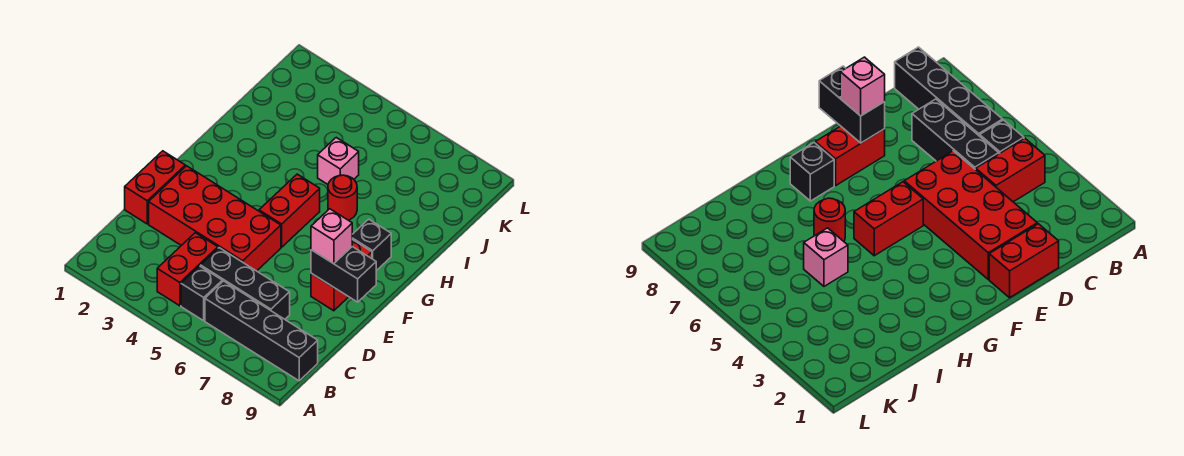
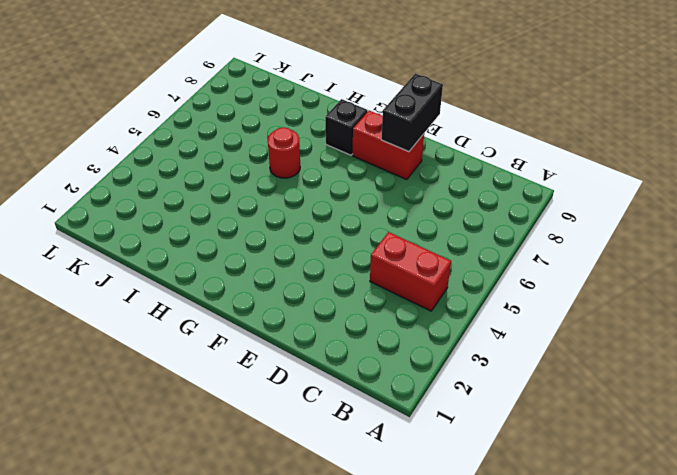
none -> black brick B5 level 1
none -> black brick B6:B9 level 1
none -> black brick C5:C7 level 1

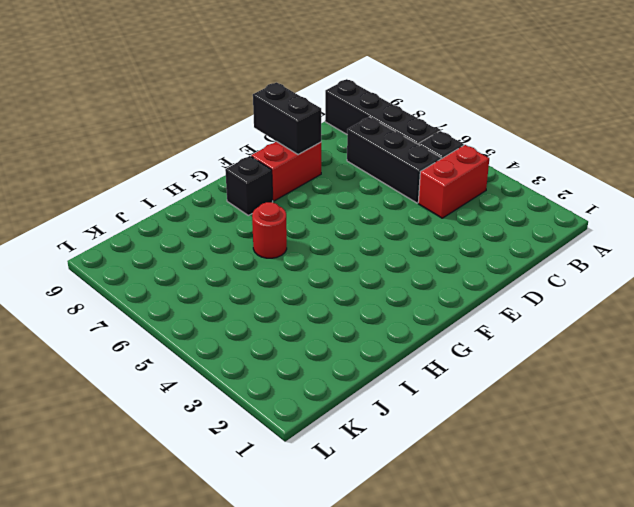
none -> red brick D1:E1 level 1
none -> red brick D2:E5 level 1
none -> red brick F5:G5 level 1

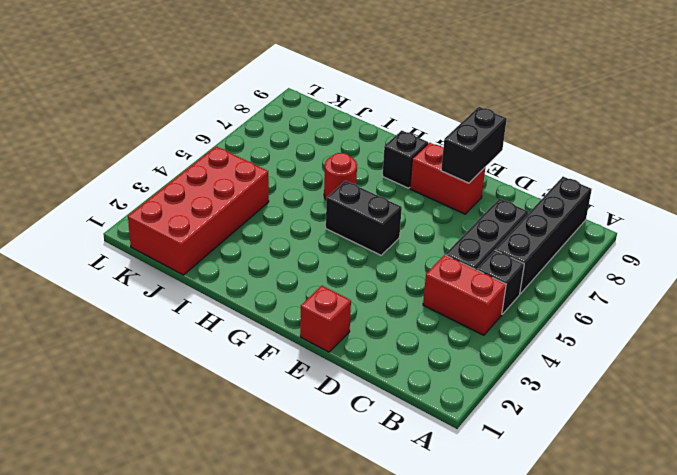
red brick E1 level 1 -> red brick D1:E1 level 1
black brick F5:G5 level 1 -> red brick F5:G5 level 1
red brick J1:K4 level 1 -> red brick D2:E5 level 1
none -> pink brick I5 level 1
none -> pink brick E8 level 3

